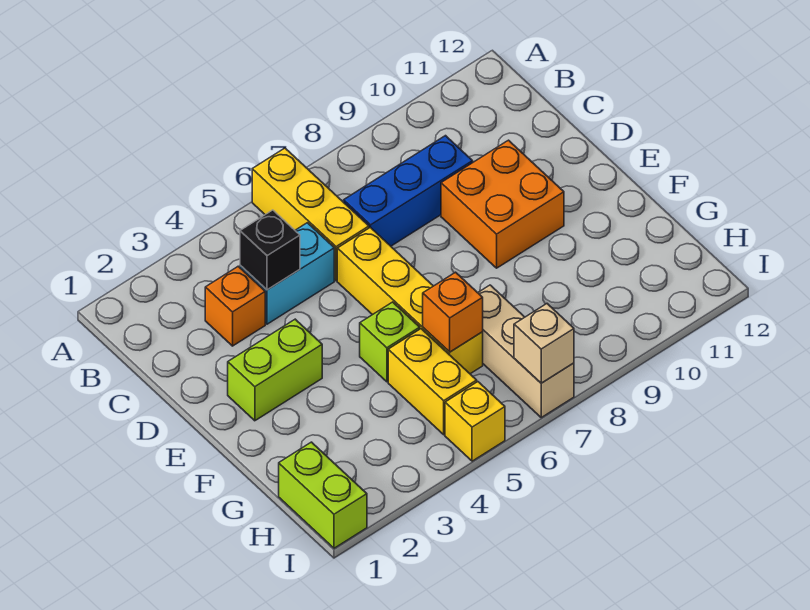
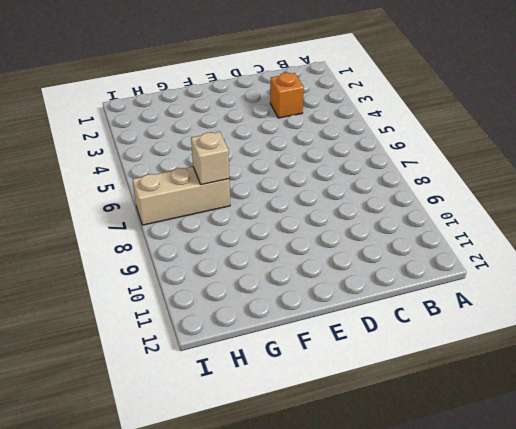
tan brick G7 level 2 -> tan brick I7 level 2
none -> yellow brick A6:C6 level 1
none -> cyan brick C4:C5 level 1
none -> blue brick C7:C9 level 1

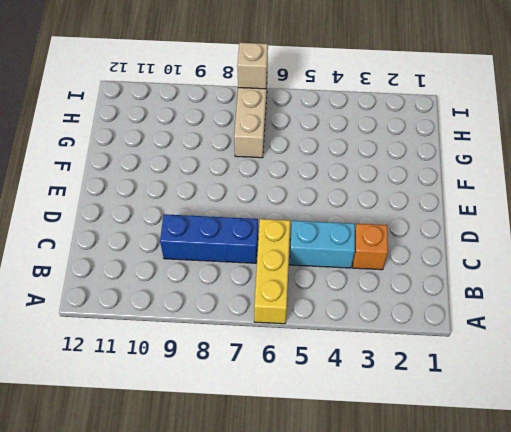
none -> yellow brick D6:G6 level 1
none -> orange brick D9:E10 level 1
none -> lime brick E2:E3 level 1

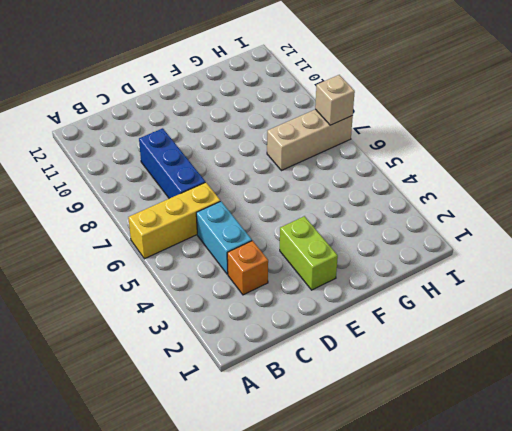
none -> yellow brick D6:G6 level 1
none -> orange brick D9:E10 level 1
none -> lime brick F5 level 1

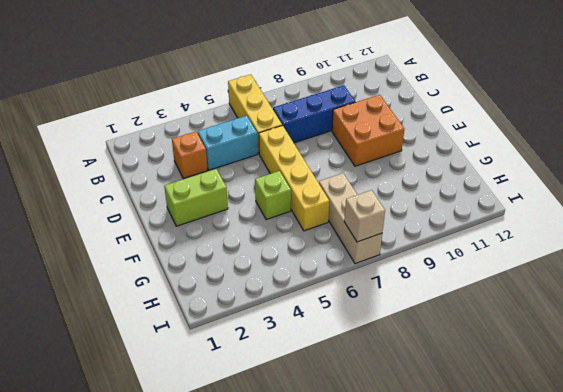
none -> yellow brick G5:H5 level 1
none -> lime brick H1:I1 level 1
none -> yellow brick I5 level 1

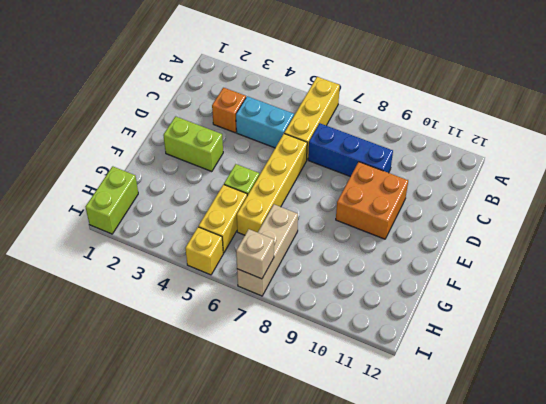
none -> black brick C4 level 2
none -> orange brick G6 level 2

